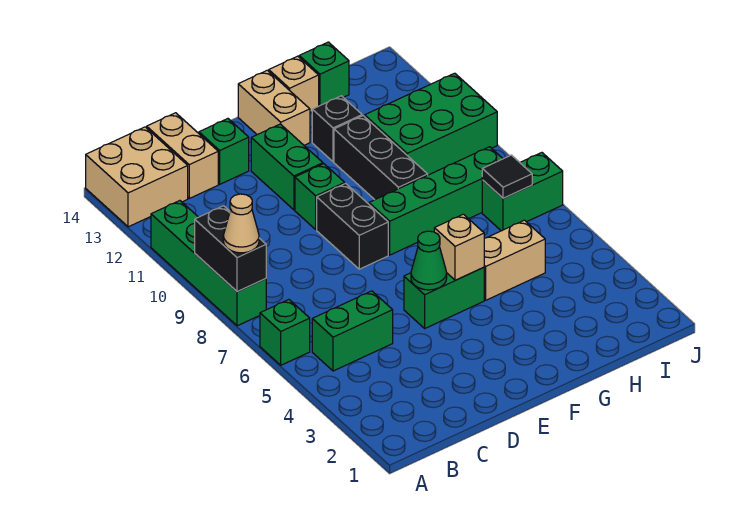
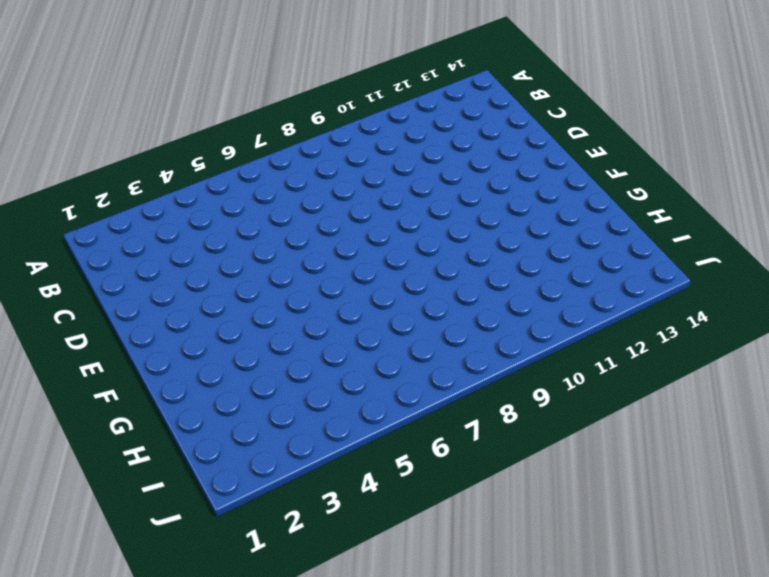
none -> green brick A6 level 1
none -> green brick A8:A11 level 1
none -> tan brick A13:B14 level 1

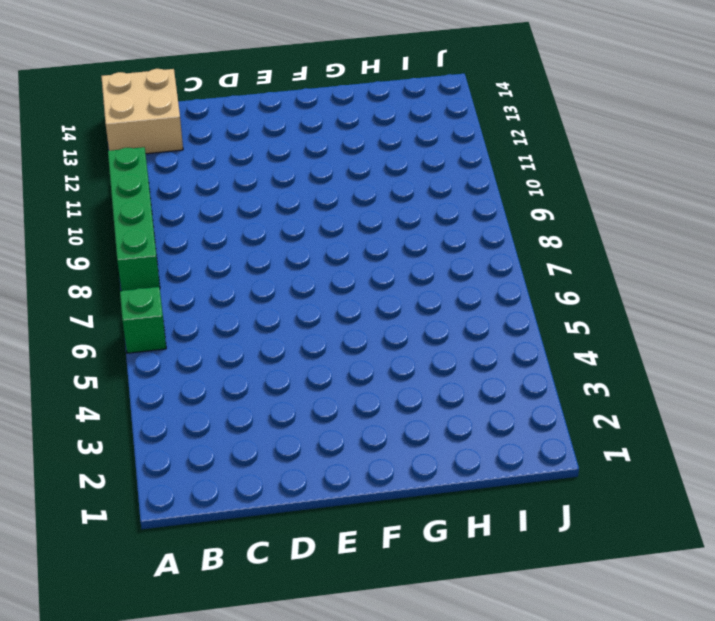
none -> green brick B5:C5 level 1
none -> tan brick C13:C14 level 1
none -> green brick D13 level 1

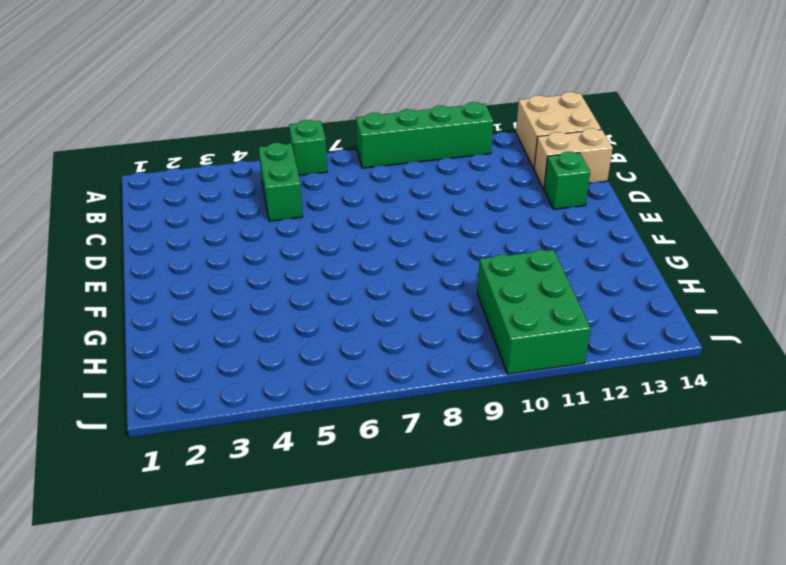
none -> green brick E5:F5 level 1
none -> black brick E8:E9 level 1
none -> green brick E10 level 1

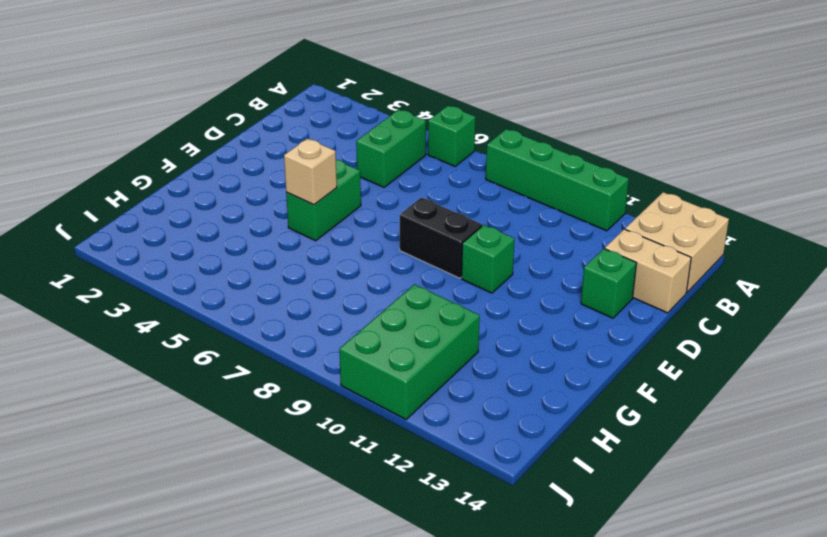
none -> green brick E11:E12 level 1
none -> green brick F8:I8 level 1
none -> tan brick F13:F14 level 1

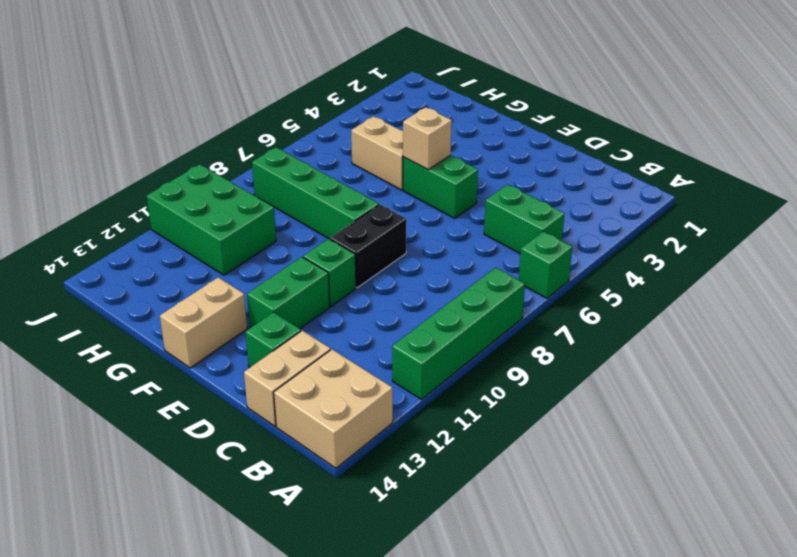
none -> black brick G9:G11 level 1
none -> black brick G12 level 1
none -> tan brick G14 level 1

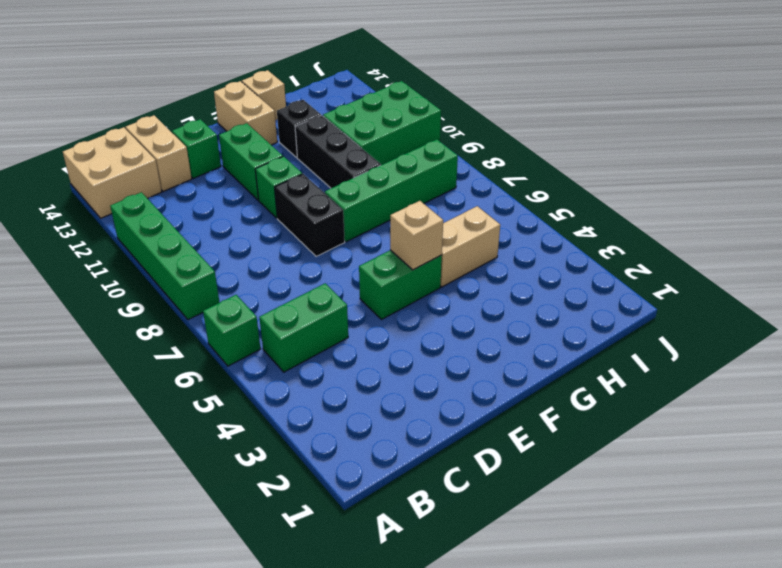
none -> green brick H14 level 1
none -> green brick I7:J7 level 1
none -> black brick A8:A9 level 2

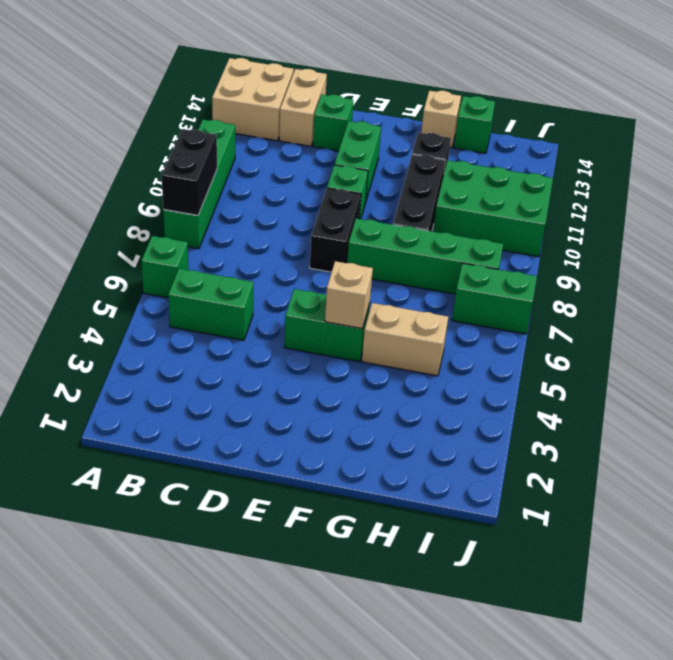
none -> tan brick F13:F14 level 1
none -> green cone E5 level 2
none -> black tile I7 level 2

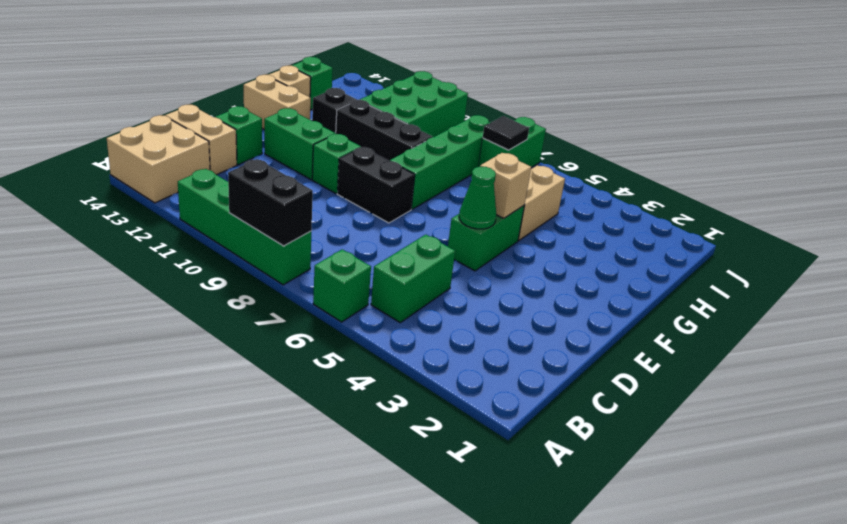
none -> tan cone A8 level 3

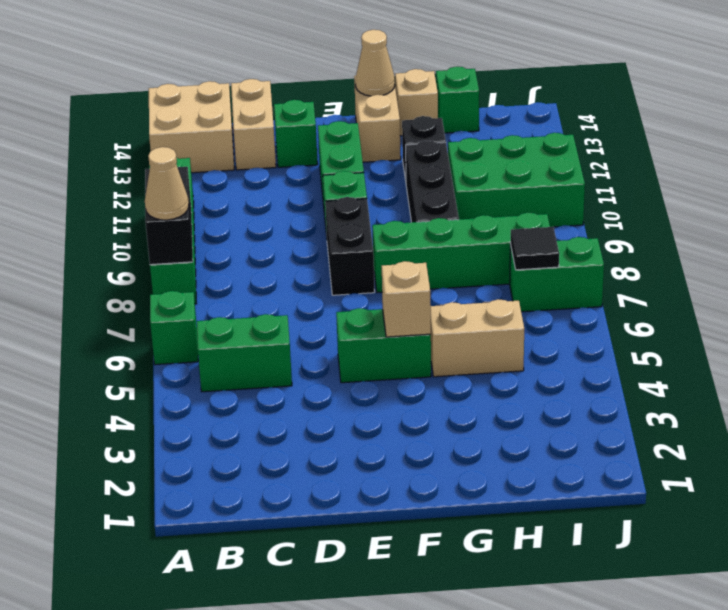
tan cone F14 level 2 -> none
none -> green cone E5 level 2

